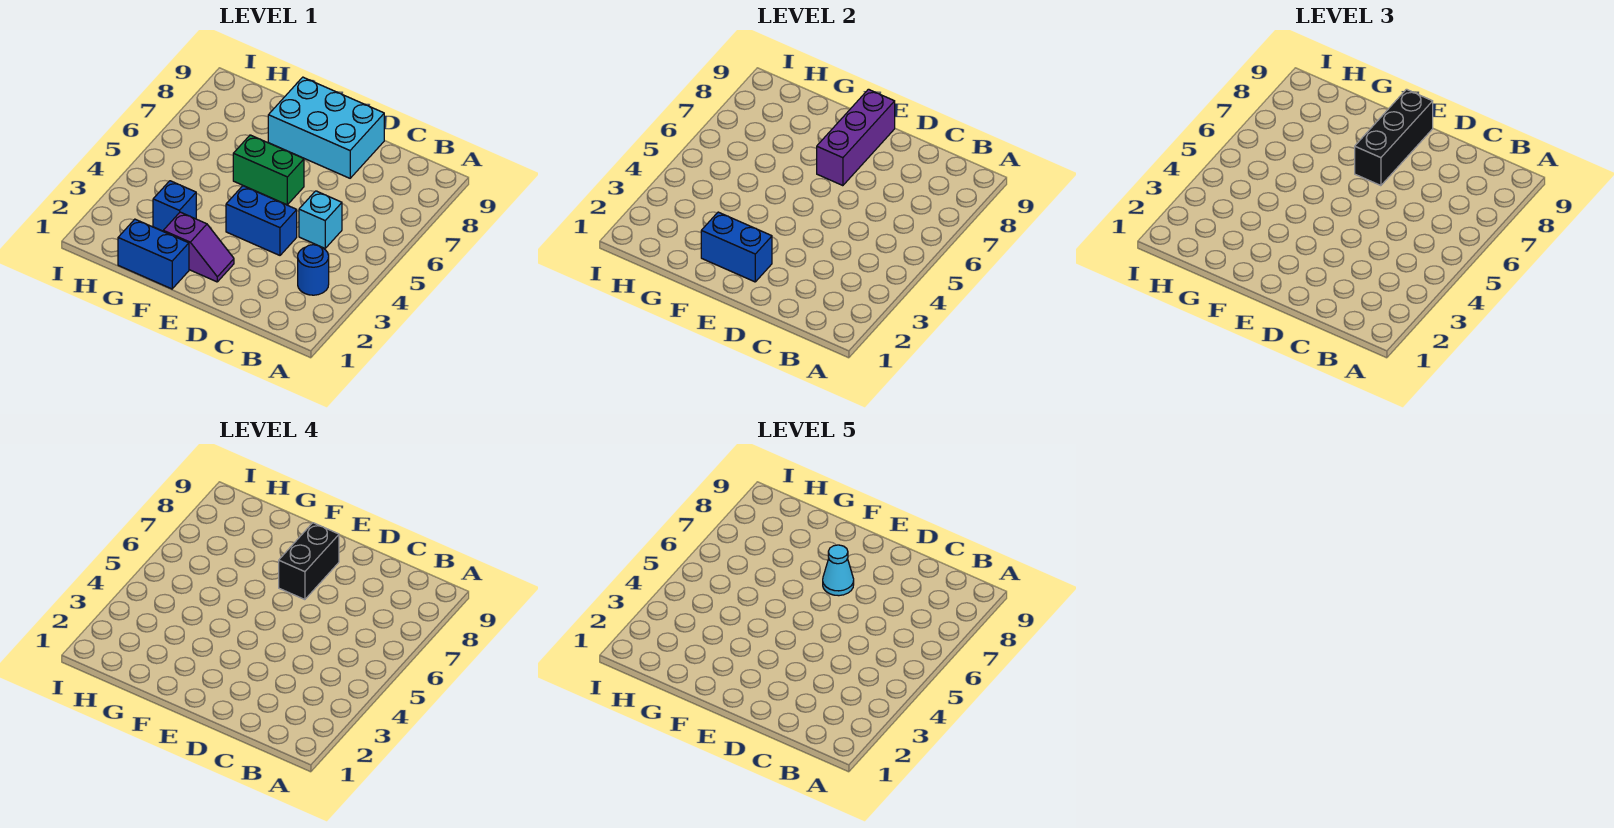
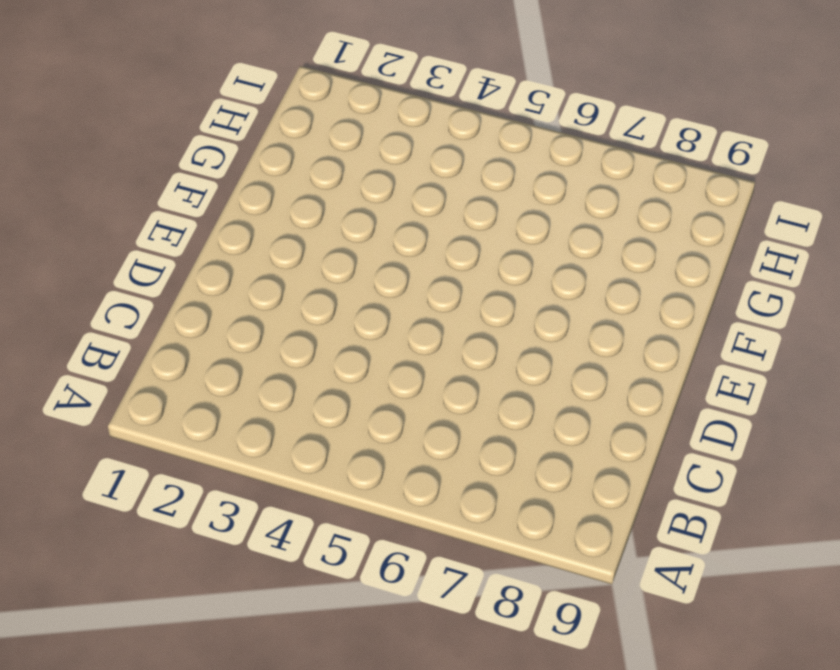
none -> blue round brick B3 level 1
none -> cyan brick C5 level 1
none -> blue brick D4:E4 level 1

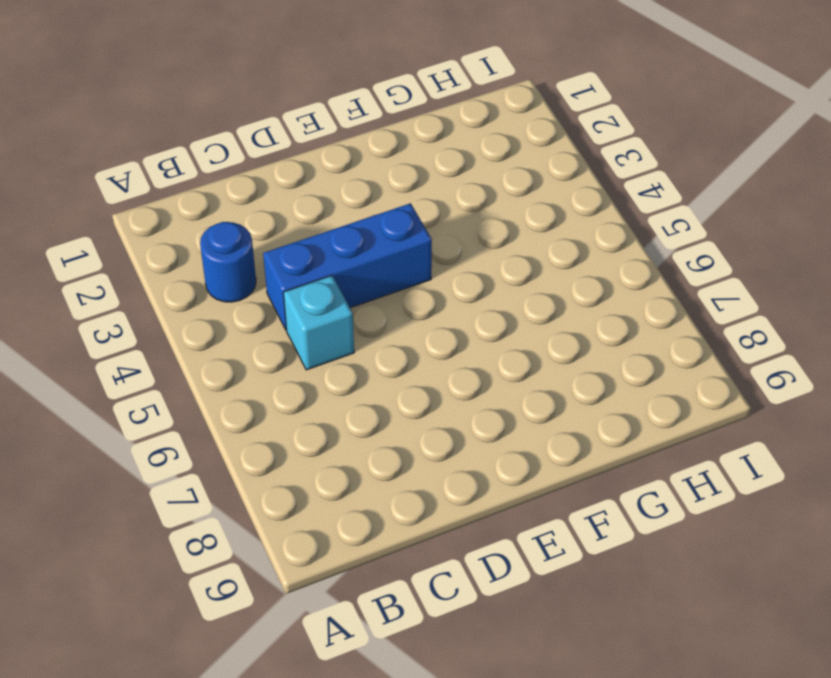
blue brick C4:E4 level 1 -> blue brick D4:E4 level 1
none -> cyan brick D8:F9 level 1
none -> purple slope E2:F2 level 1 top F
none -> green brick E6:F6 level 1

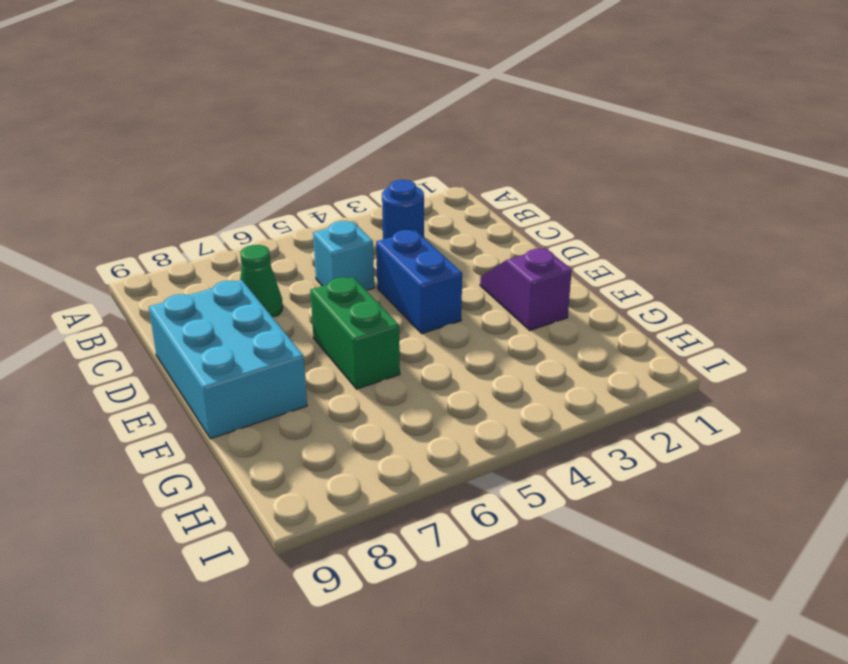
green cone C7 level 1 -> none
none -> blue brick F1:G1 level 1
none -> blue brick G3 level 1
none -> blue brick E2:F2 level 2

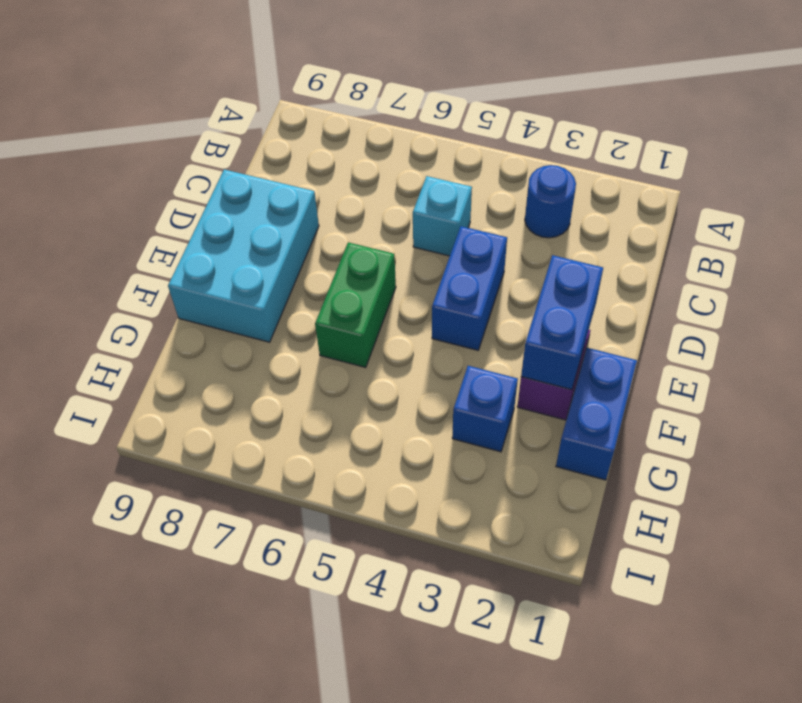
none -> purple brick E7:E9 level 2
none -> black brick E7:E9 level 3
none -> black brick E7:E8 level 4

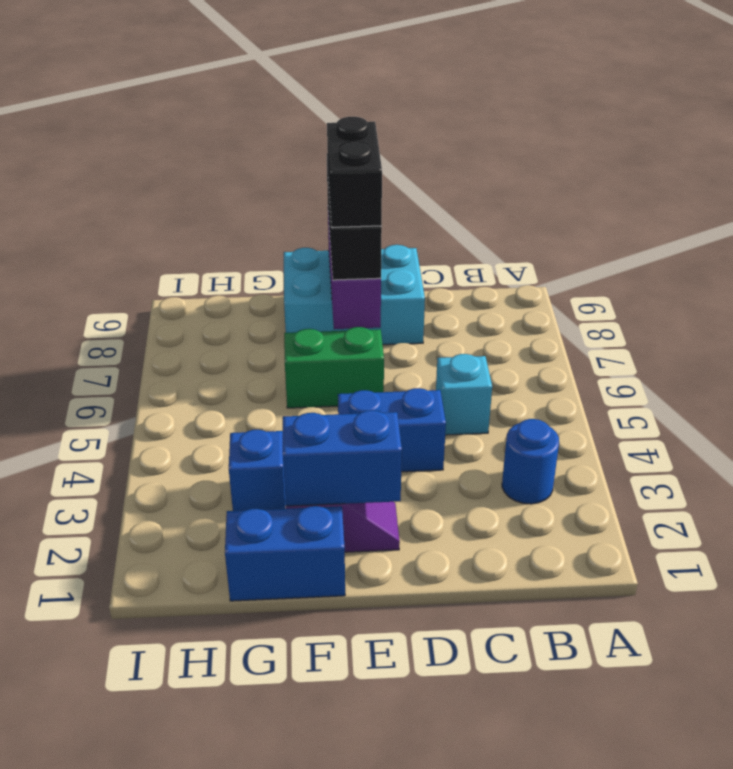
none -> cyan cone E7 level 5

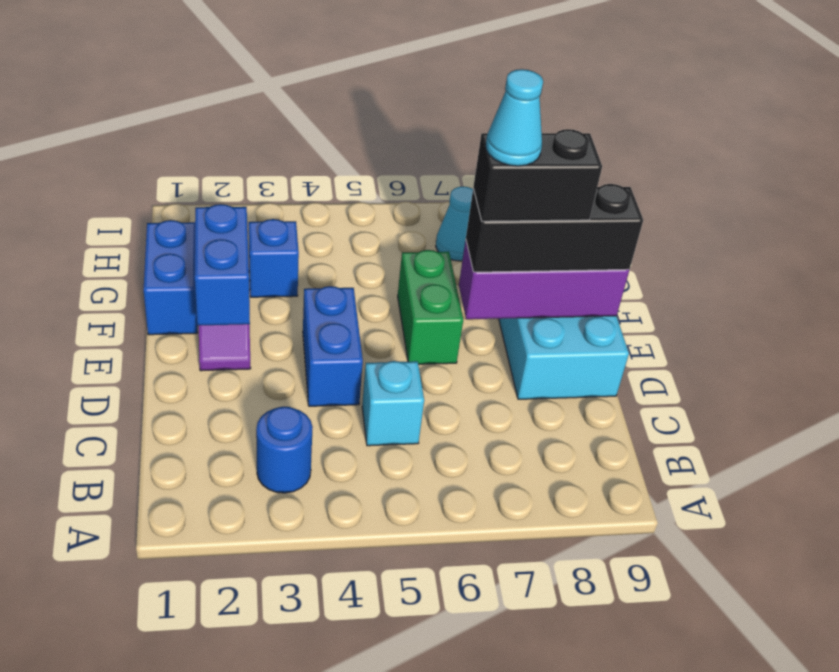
cyan cone H7 level 1 -> none

